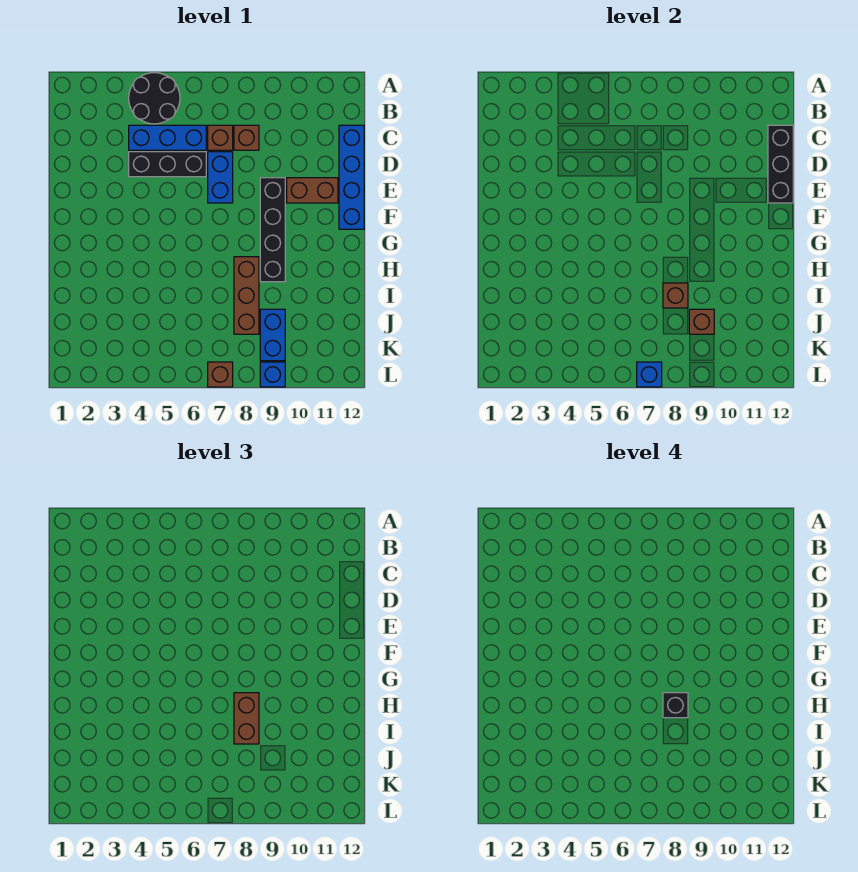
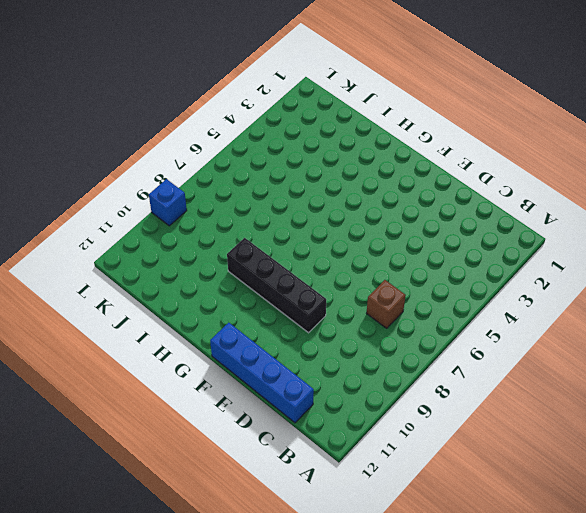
none -> black round brick A4:B5 level 1
none -> blue brick C4:C6 level 1
none -> brown brick C8 level 1

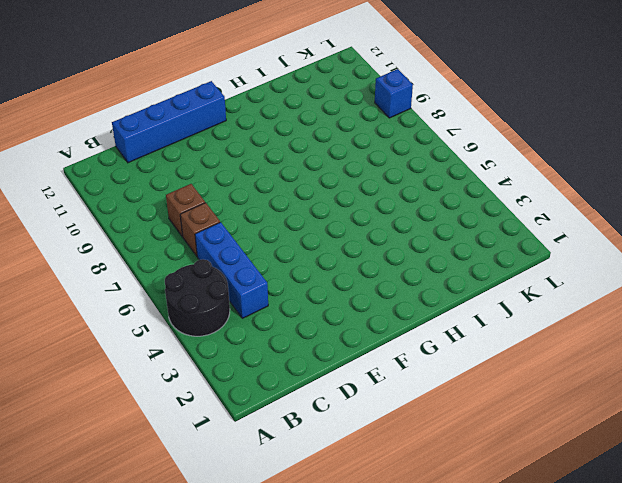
none -> black brick D4:D6 level 1
none -> blue brick D7:E7 level 1
none -> black brick E9:H9 level 1

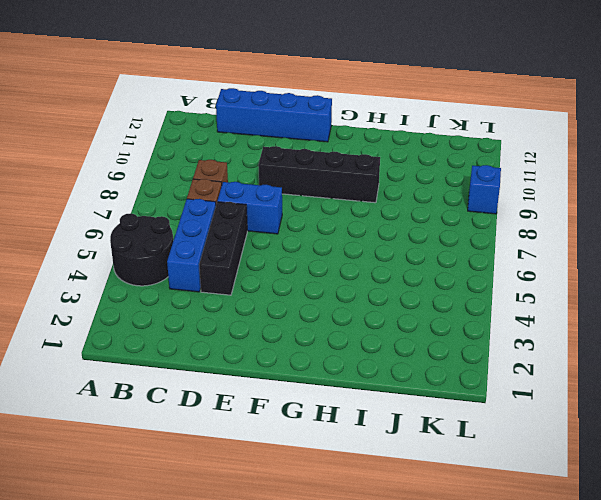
none -> brown brick E10:E11 level 1
none -> brown brick H8:J8 level 1
none -> blue brick J9:K9 level 1

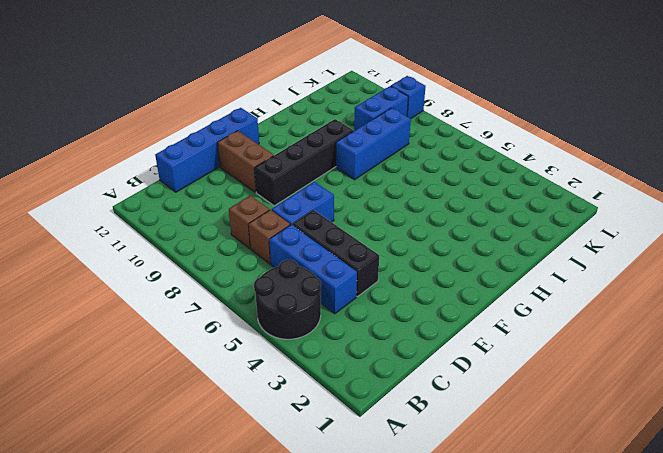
blue brick H8:J8 level 1 -> brown brick H8:J8 level 1
none -> brown brick L7 level 1
none -> black brick C12:E12 level 2
none -> brown brick I8 level 2

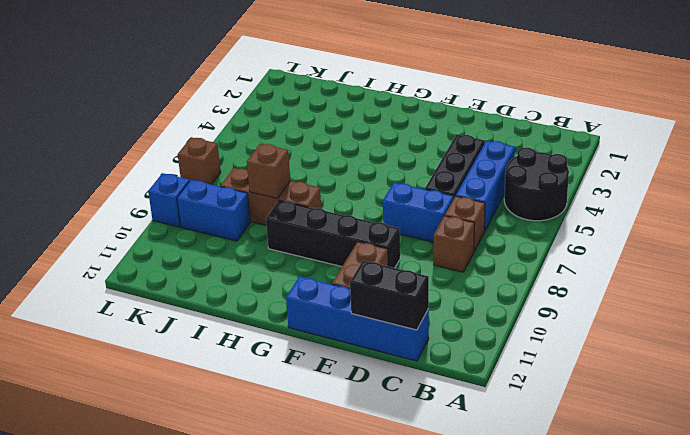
black brick C12:D12 level 2 -> black brick C12:E12 level 2
none -> brown brick J9 level 2
none -> blue brick L7 level 2
none -> brown brick H8:I8 level 3

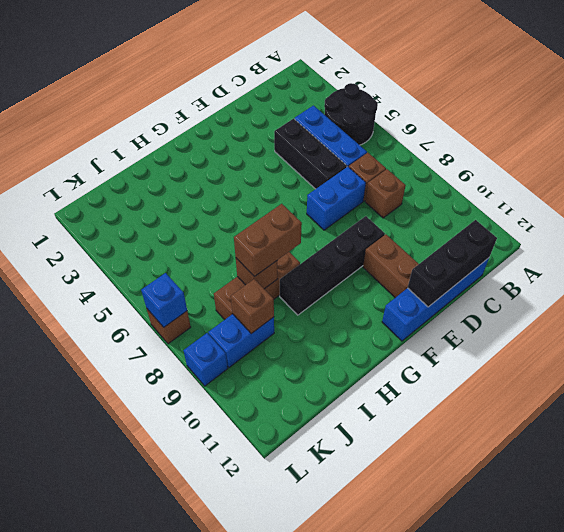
none -> black brick H8 level 4

